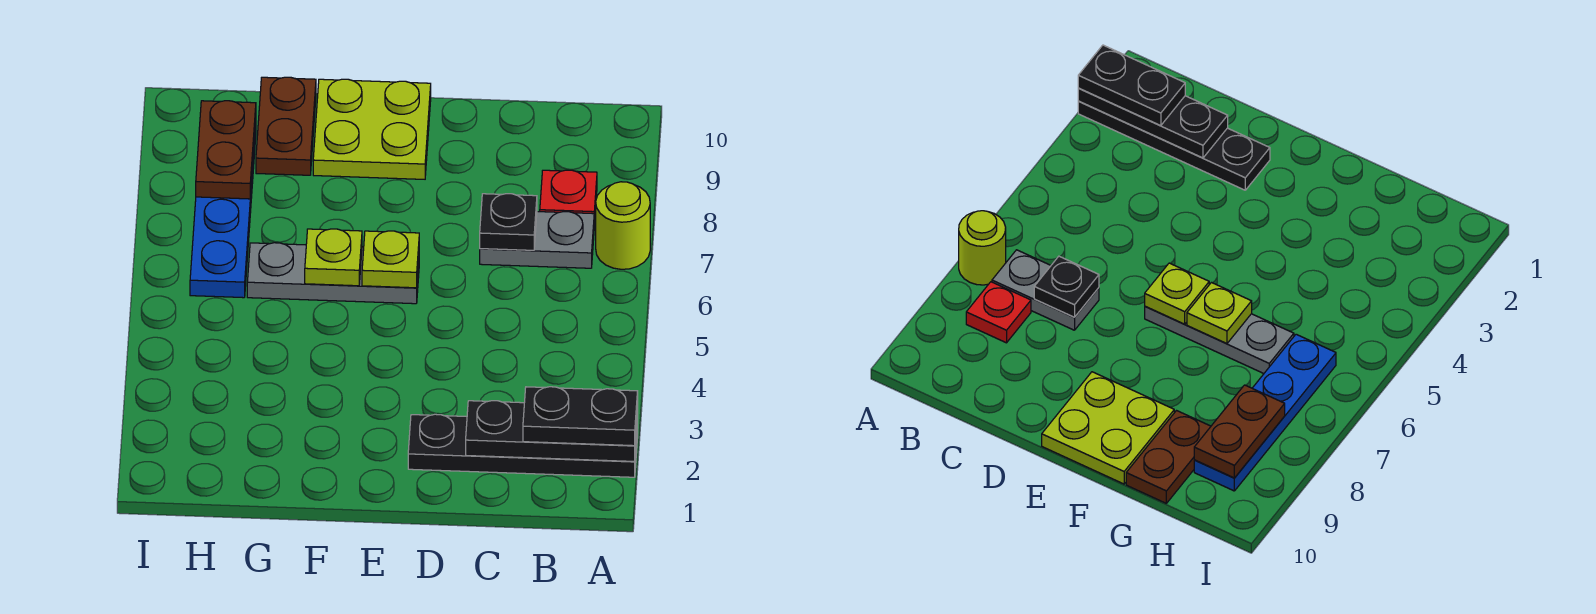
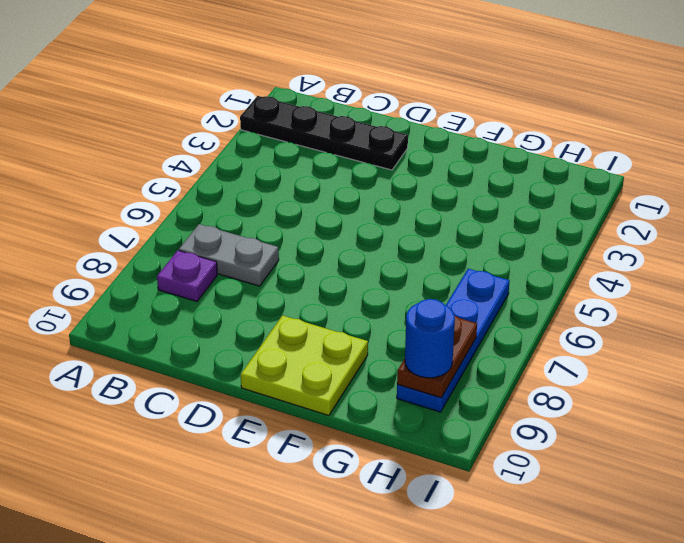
purple plate B8 level 1 -> red plate B8 level 1
blue round brick H9 level 3 -> none
none -> lime round brick A7 level 1
none -> grey plate E6:G6 level 1
none -> brown plate G9:G10 level 1

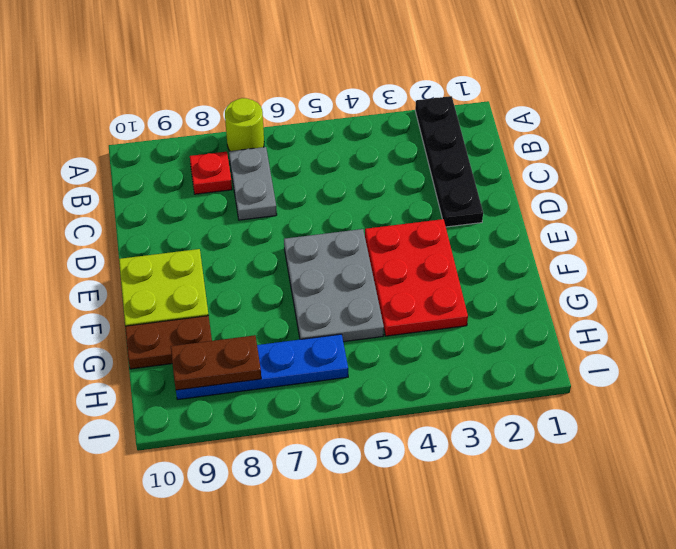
red plate E3:G4 level 1 -> none
grey plate E5:G6 level 1 -> grey plate E6:G6 level 1
none -> black plate A2:C2 level 2
none -> black plate C7 level 2
none -> lime plate E6 level 2

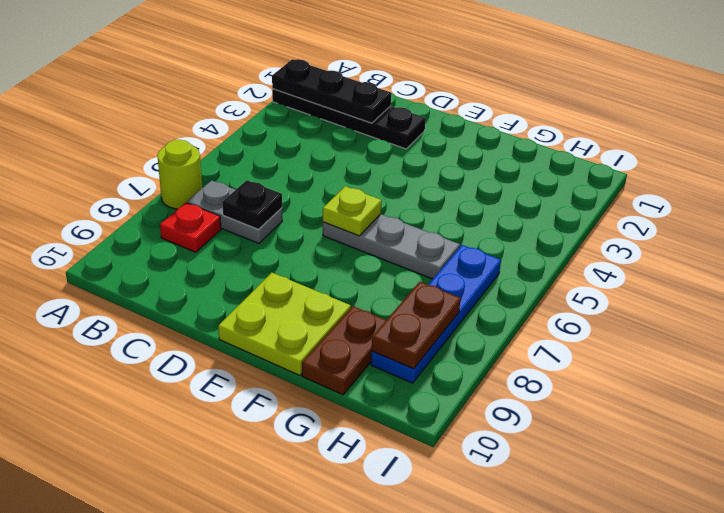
none -> lime plate F6 level 2
none -> black plate A2:B2 level 3

